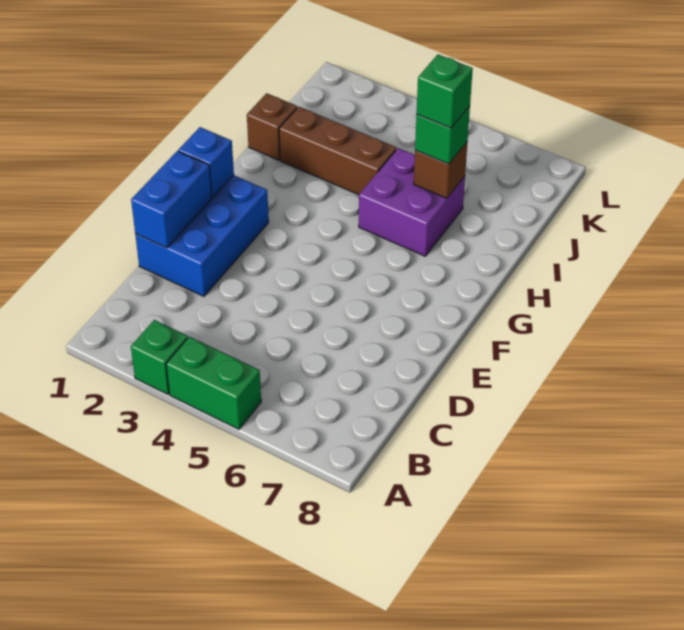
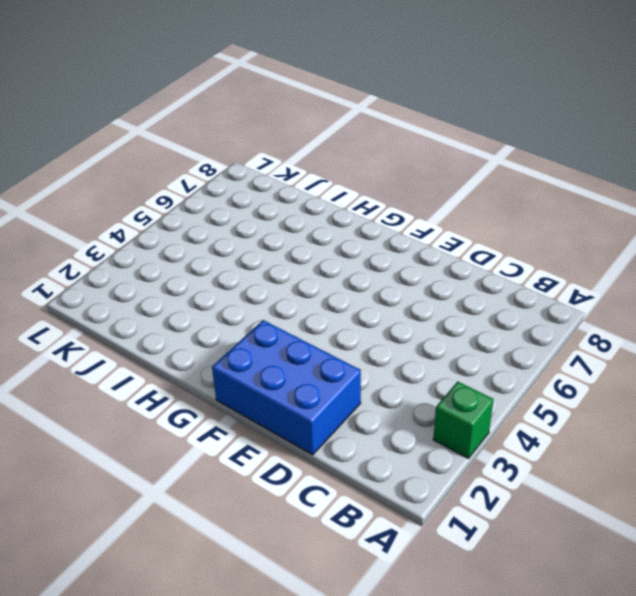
none -> green brick A4:A5 level 1
none -> purple brick H5:I6 level 1

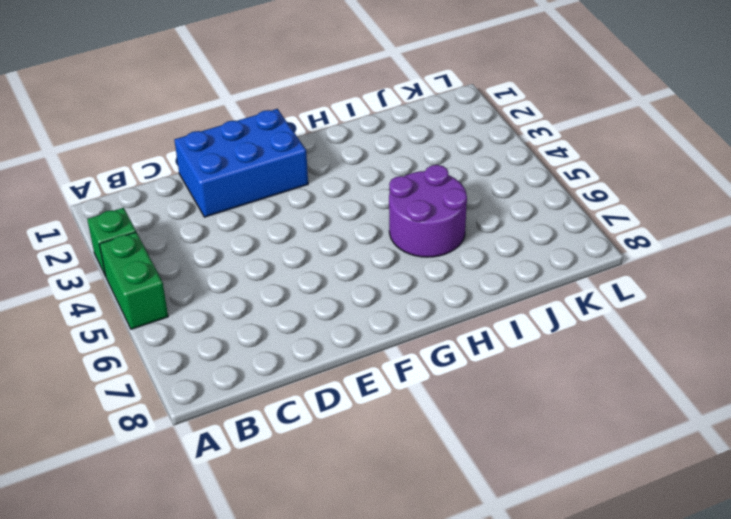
purple round brick H5:I6 level 1 -> purple brick H5:I6 level 1
none -> brown brick I1 level 1
none -> brown brick I2:I4 level 1

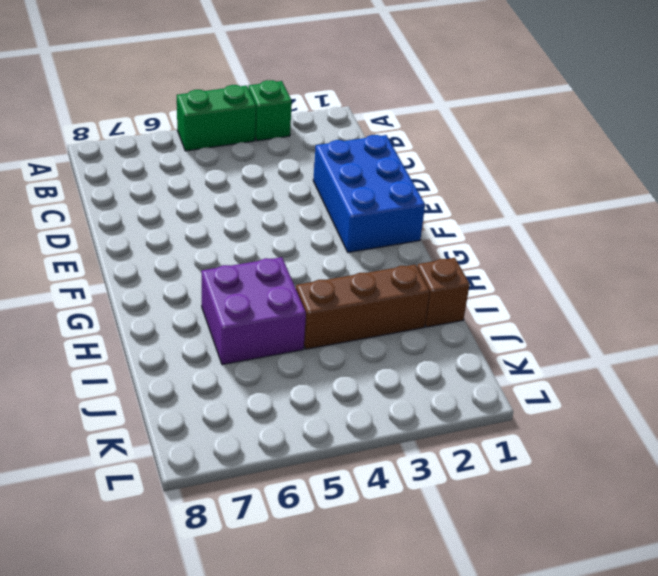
none -> blue brick D1:E1 level 2
none -> blue brick F1 level 2

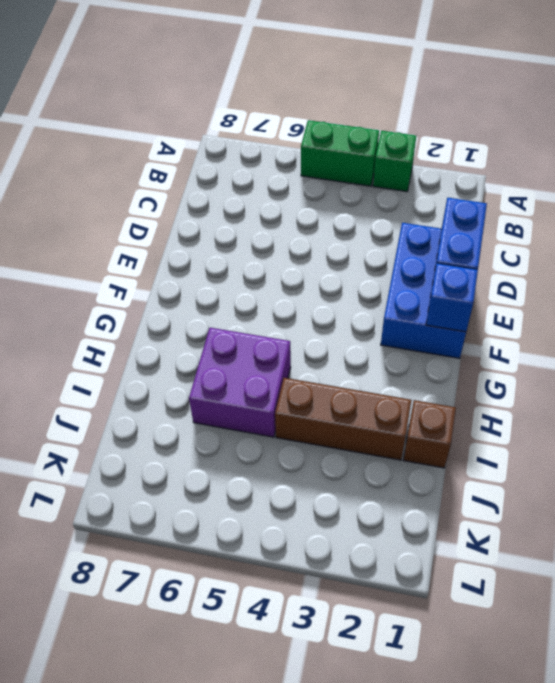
none -> brown brick I6 level 2
none -> green brick I6 level 3

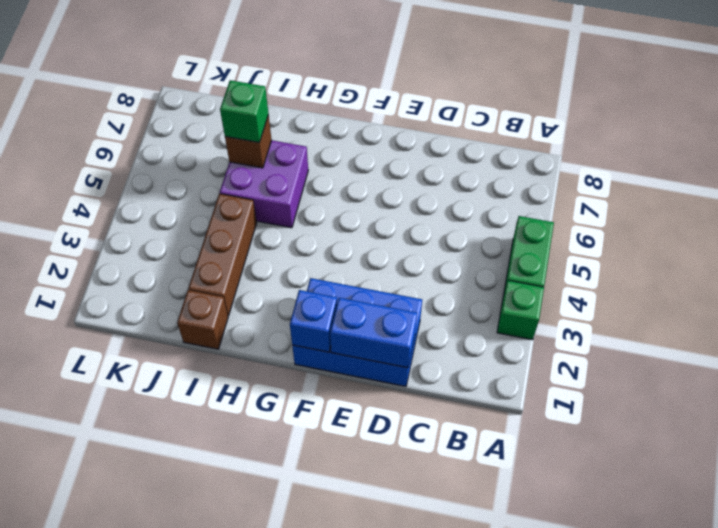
none -> green brick I6 level 4

